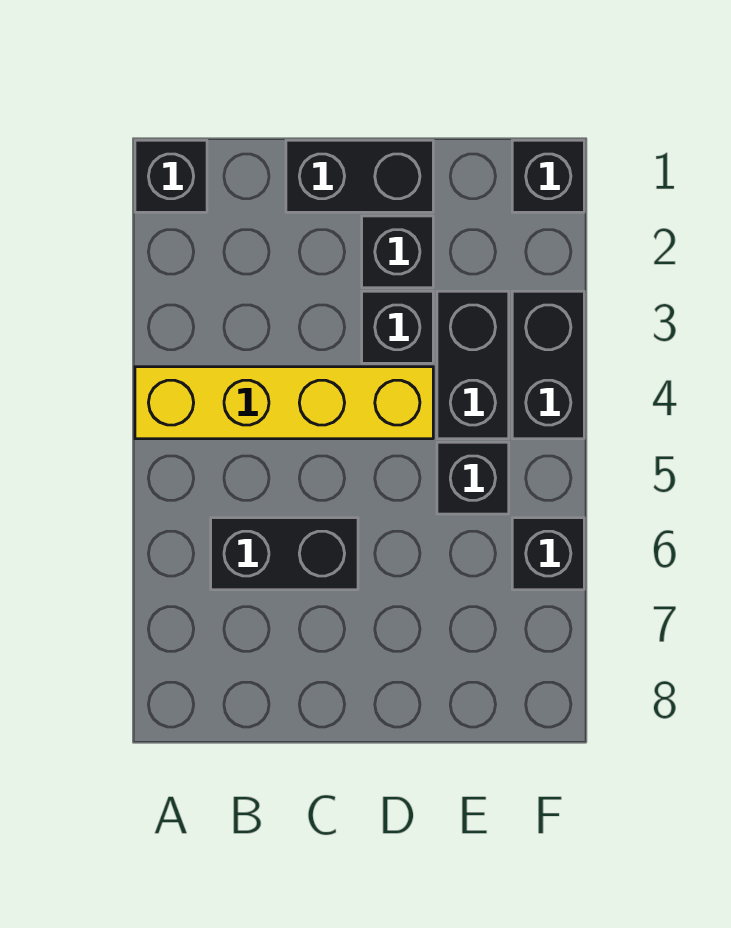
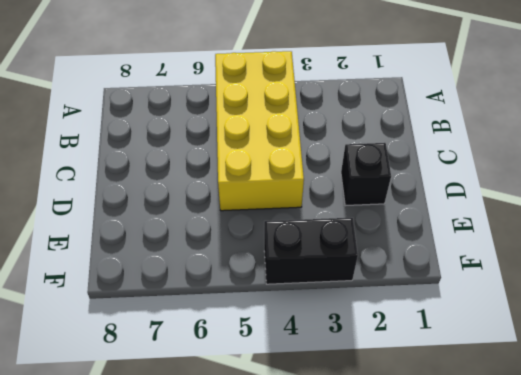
yellow brick A4:D5 level 1 -> yellow brick A4:D4 level 1
none -> black brick A1 level 1
none -> black brick B6:C6 level 1

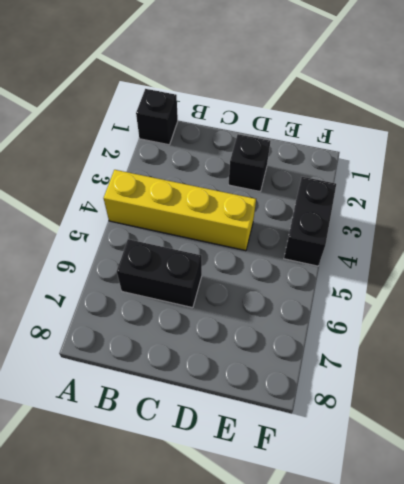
none -> black brick C1:D1 level 1
none -> black brick D3 level 1

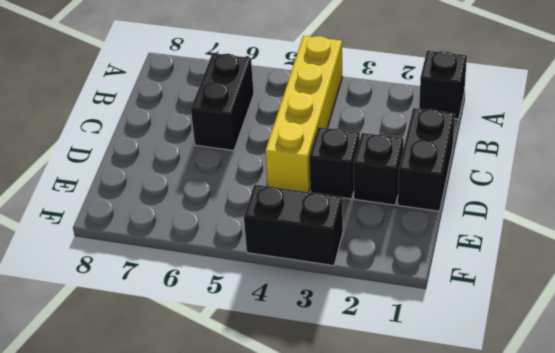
none -> black brick E3:E4 level 1
none -> black brick E5 level 1

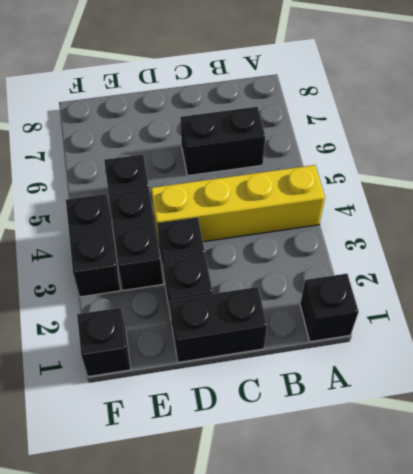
none -> black brick F6 level 1

